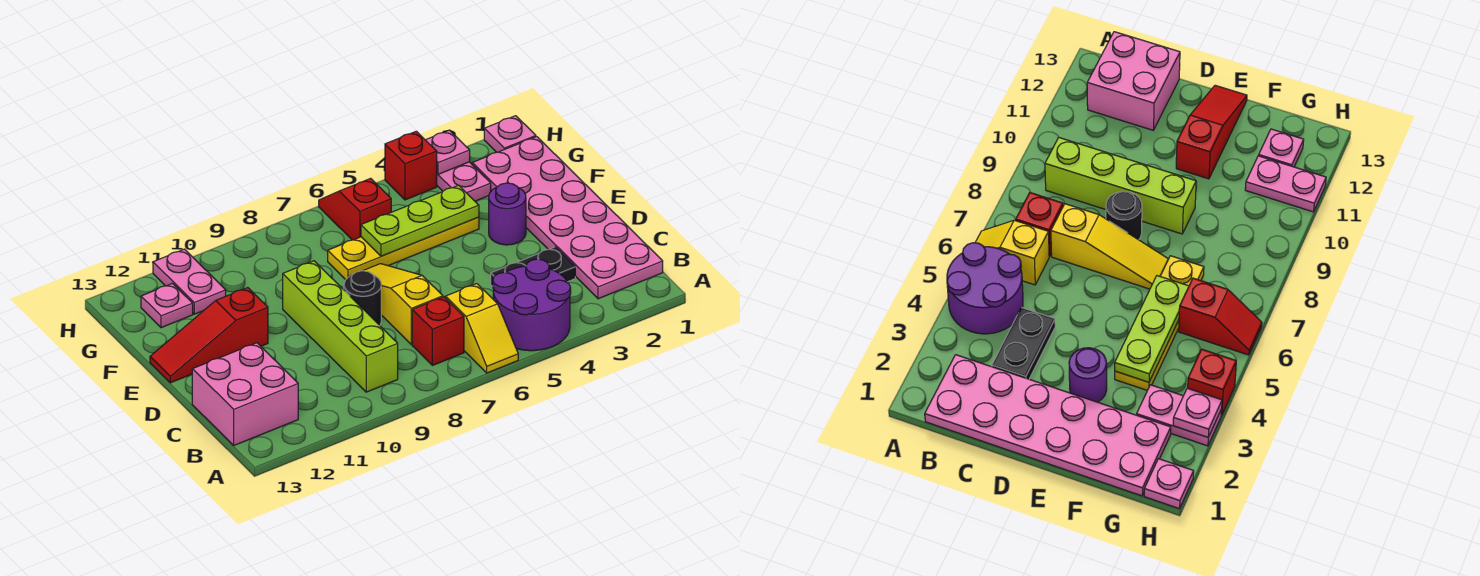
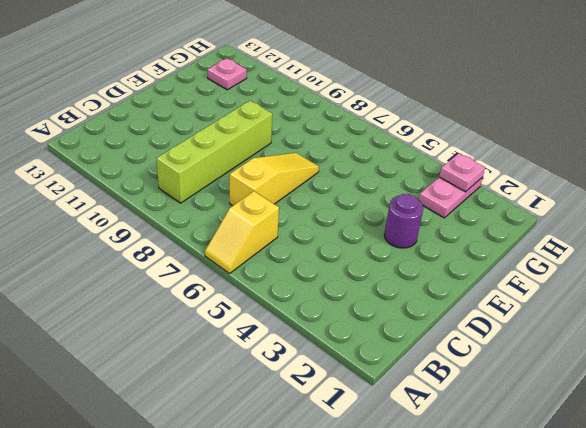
none -> purple round brick A4:B5 level 1
none -> pink plate B1:G2 level 1
none -> red brick B7 level 1

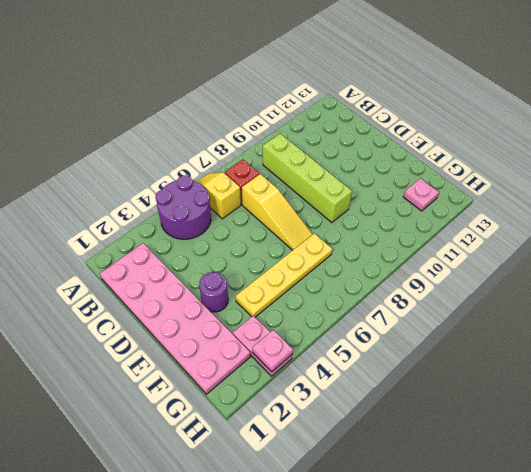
none -> pink brick B12:C13 level 1
none -> black plate C3:C4 level 1
none -> black round brick D8 level 1

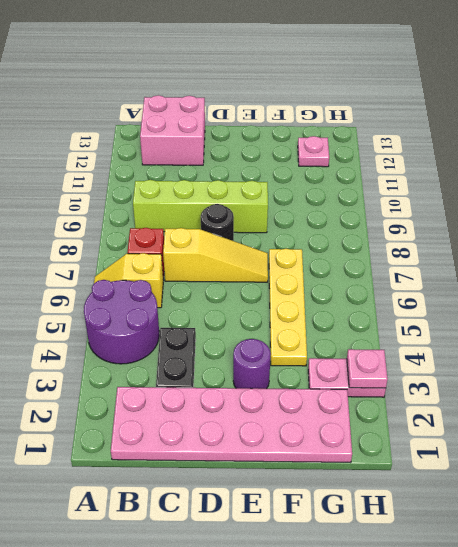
none -> red slope E11:E13 level 1 top 11
none -> red slope G6:H6 level 1 top G
none -> pink plate G11:H11 level 1

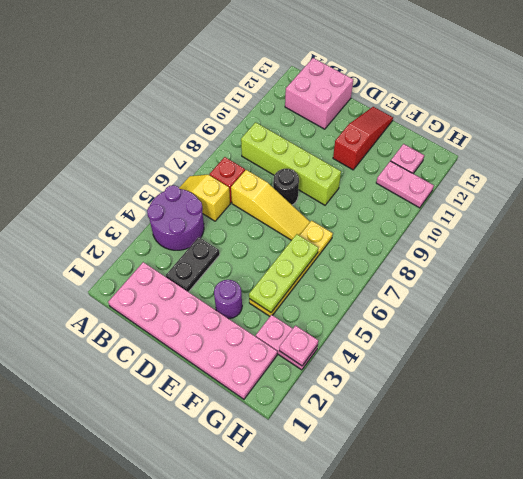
none -> red slope G6:H6 level 1 top G
none -> pink plate H1 level 1
none -> red brick H4 level 1

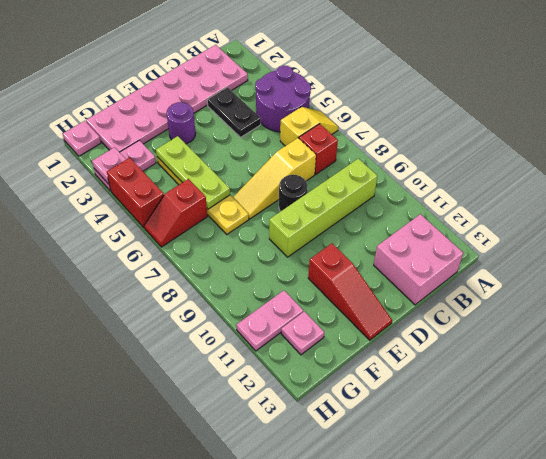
red brick H4:H5 level 1 -> red brick H4 level 1

